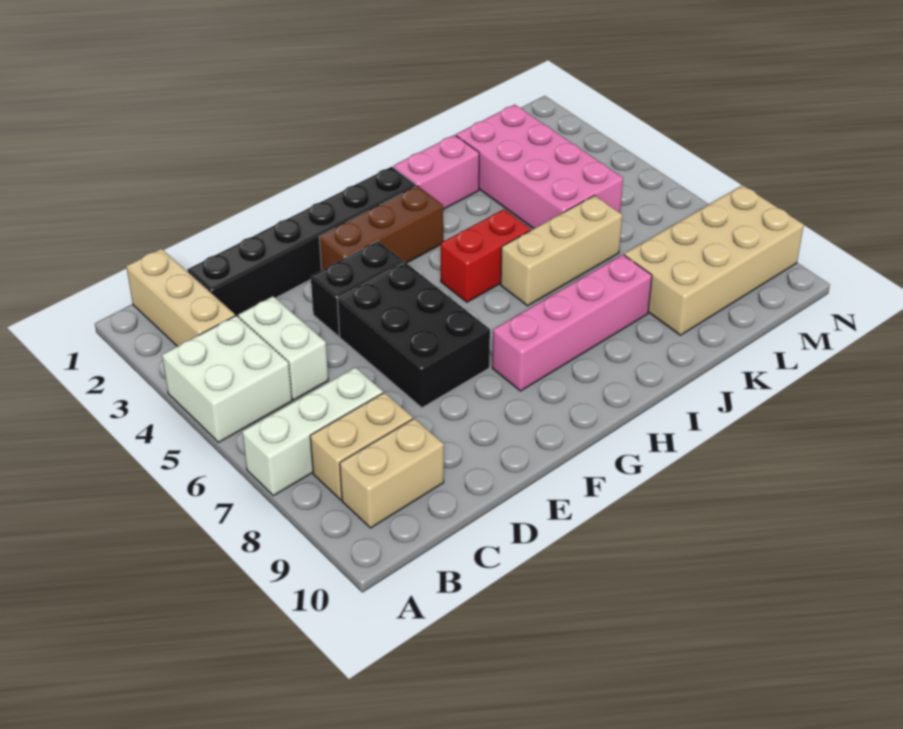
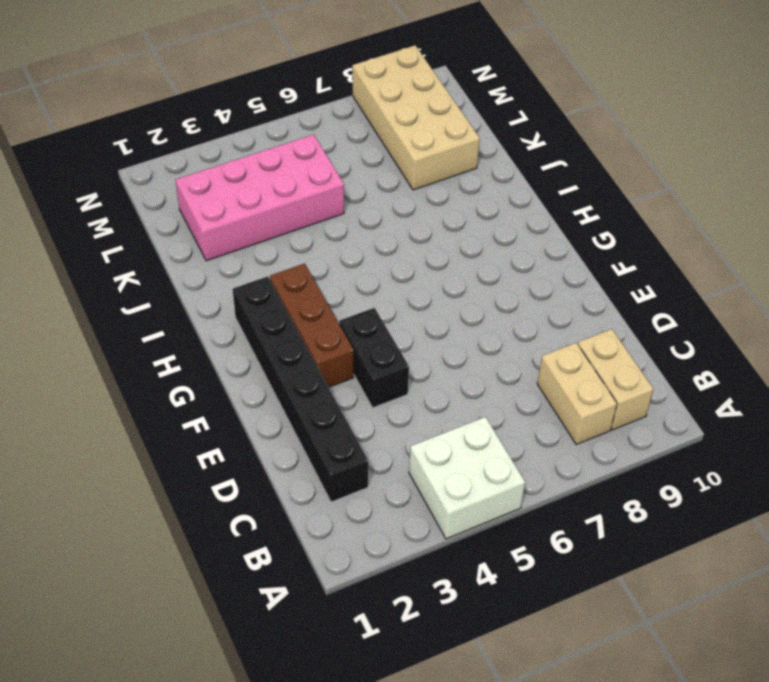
none -> white brick A7:C7 level 1
none -> tan brick B1:B3 level 1
none -> white brick C4:C5 level 1

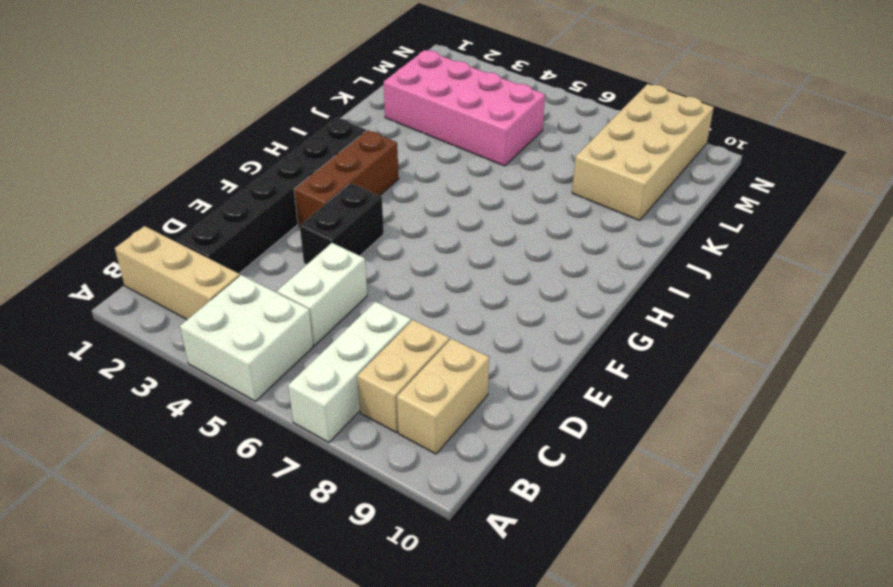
white brick C5:D5 level 1 -> white brick C4:C5 level 1
none -> black brick E5:F7 level 1
none -> pink brick G8:J8 level 1
none -> red brick H5:I5 level 1

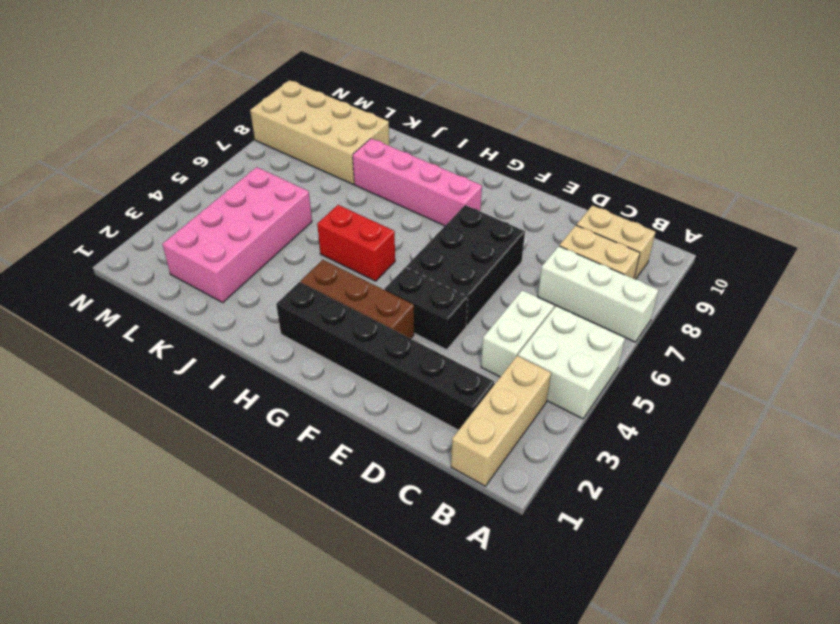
none -> pink brick I2:J2 level 1
none -> tan brick I6:K6 level 1

